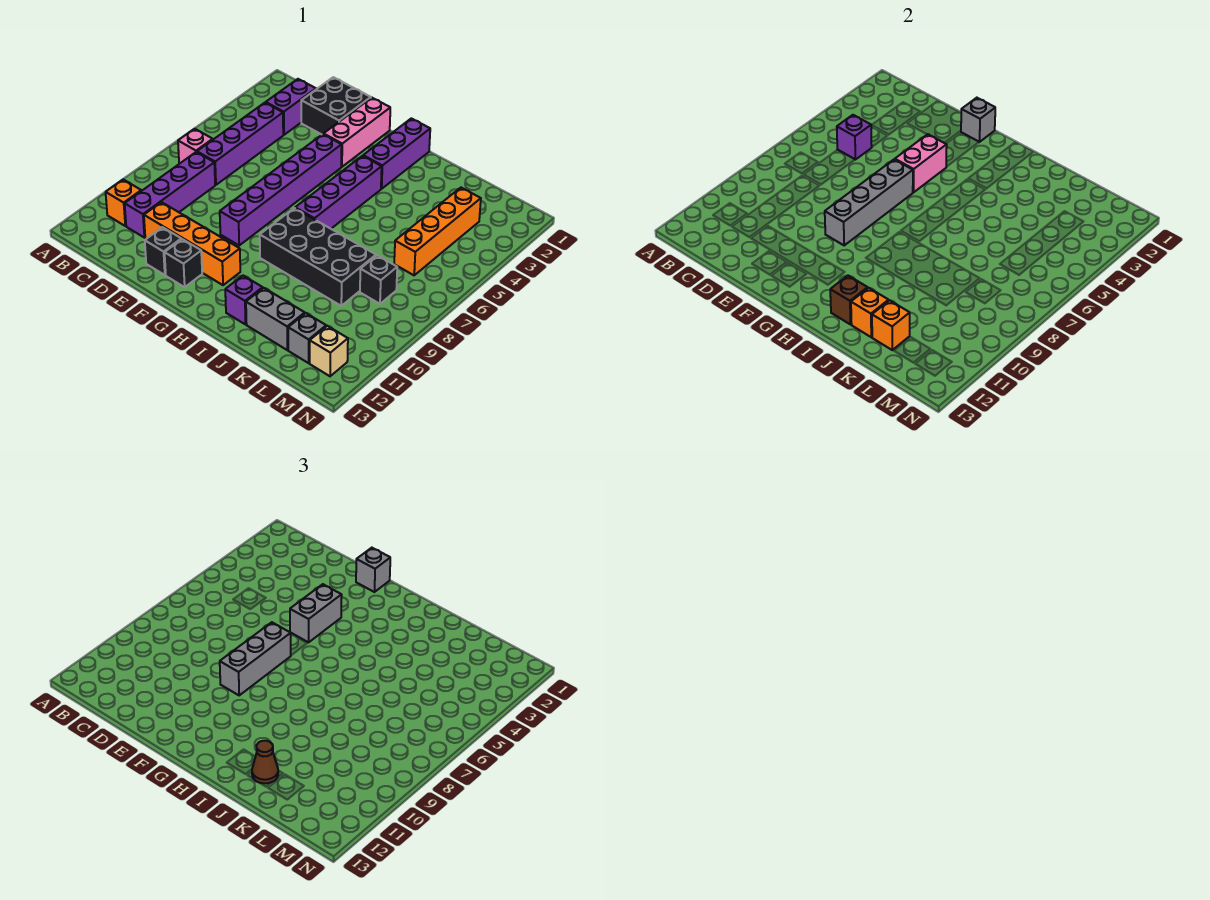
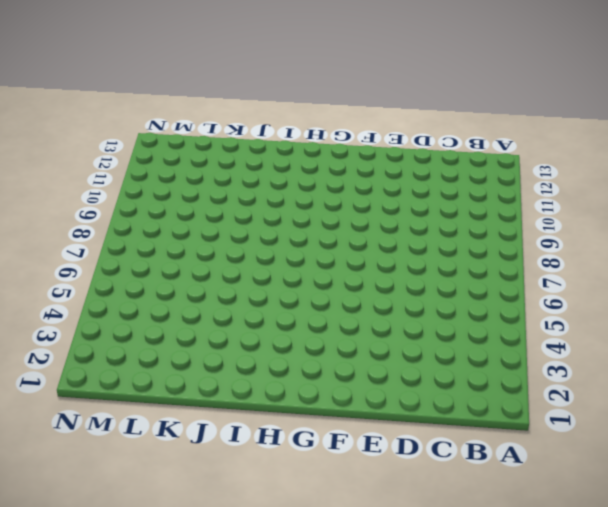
none -> pink brick B7 level 1
none -> orange brick B11 level 1
none -> purple brick C2:C3 level 1
none -> purple brick C4:C7 level 1

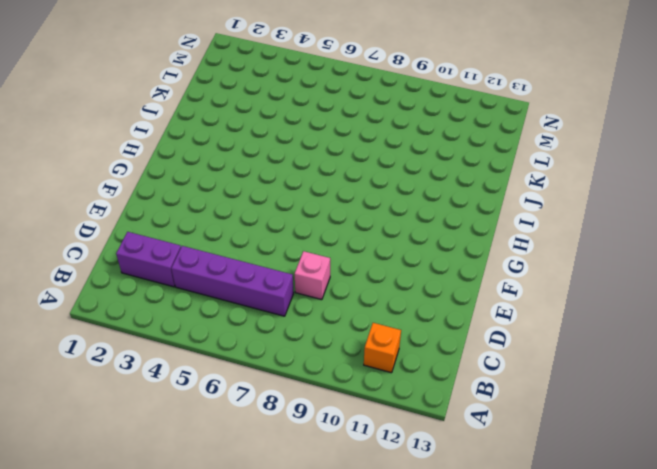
pink brick D8 level 1 -> pink brick B7 level 1
none -> purple brick C8:C11 level 1
none -> black brick D1:E2 level 1
none -> orange brick D11:G11 level 1
none -> black brick E12 level 1

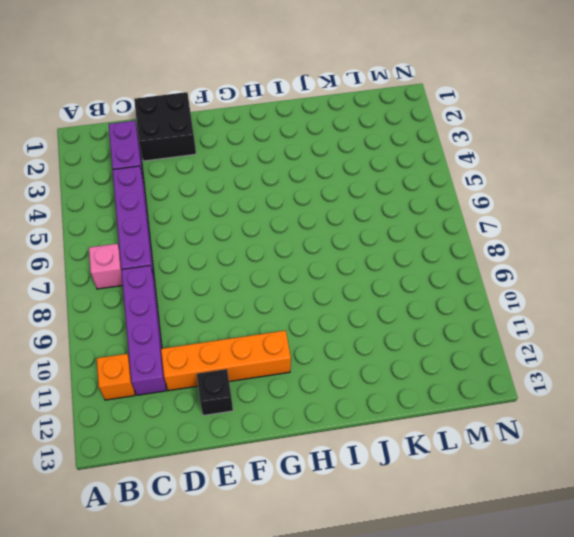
none -> pink brick F1:F3 level 1
none -> purple brick F4:F9 level 1
none -> black brick F12 level 1
none -> purple brick H1:H3 level 1

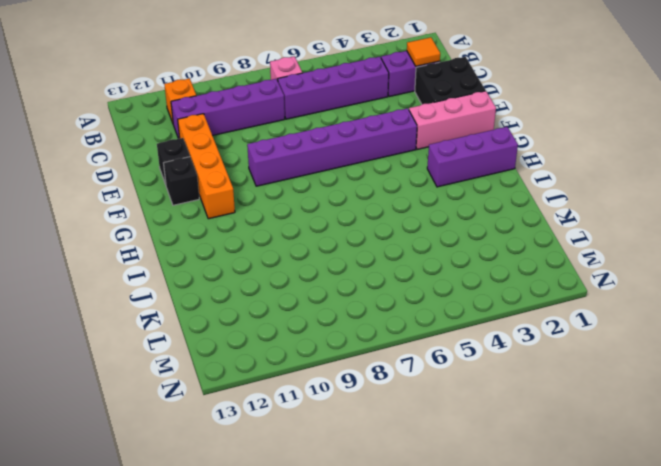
orange tile C2 level 2 -> none
none -> purple brick H4:H7 level 1
none -> black brick H8:K9 level 1
none -> purple brick I12 level 1
none -> grey brick J12:K12 level 1

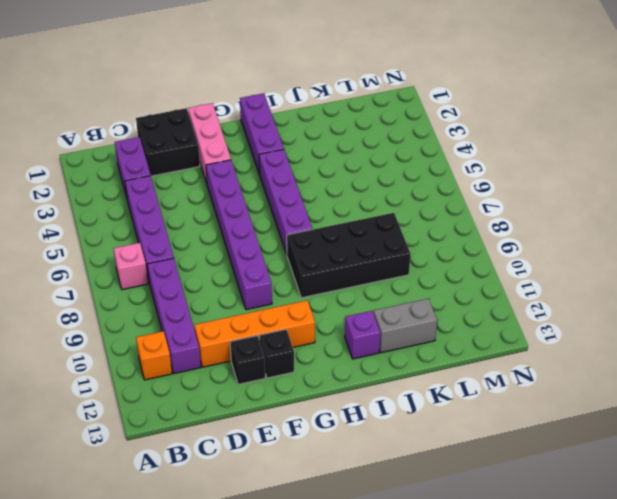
none -> orange brick L3:L6 level 1
none -> black brick L8 level 1
none -> grey brick L12 level 1
none -> tan brick M12 level 1

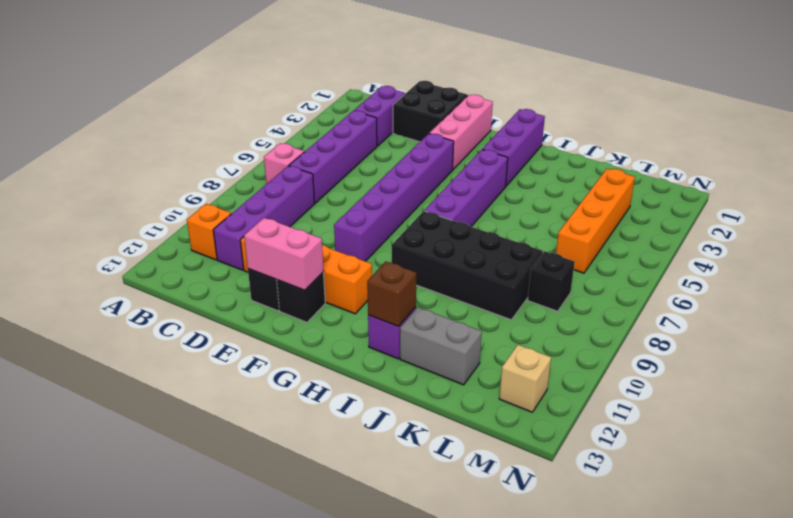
pink brick E12:F12 level 2 -> pink brick F4:F5 level 2
none -> grey brick L12 level 1
none -> purple brick C5 level 2
none -> grey brick F1 level 2
none -> grey brick F6:F9 level 2

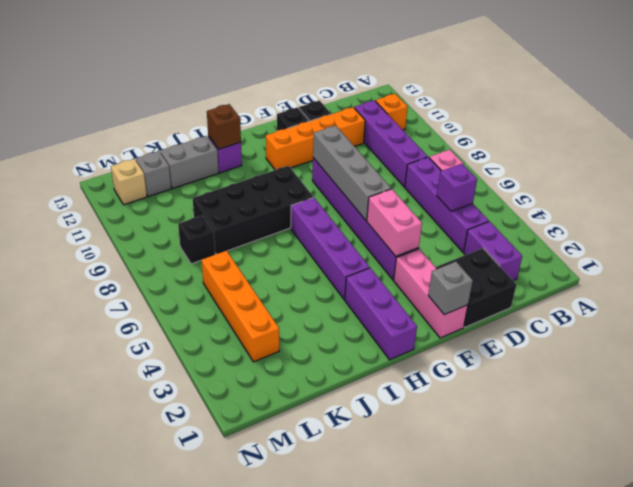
none -> orange brick J12 level 2
none -> orange brick K12 level 2
none -> grey brick F1 level 3
none -> grey brick F4:F5 level 3

